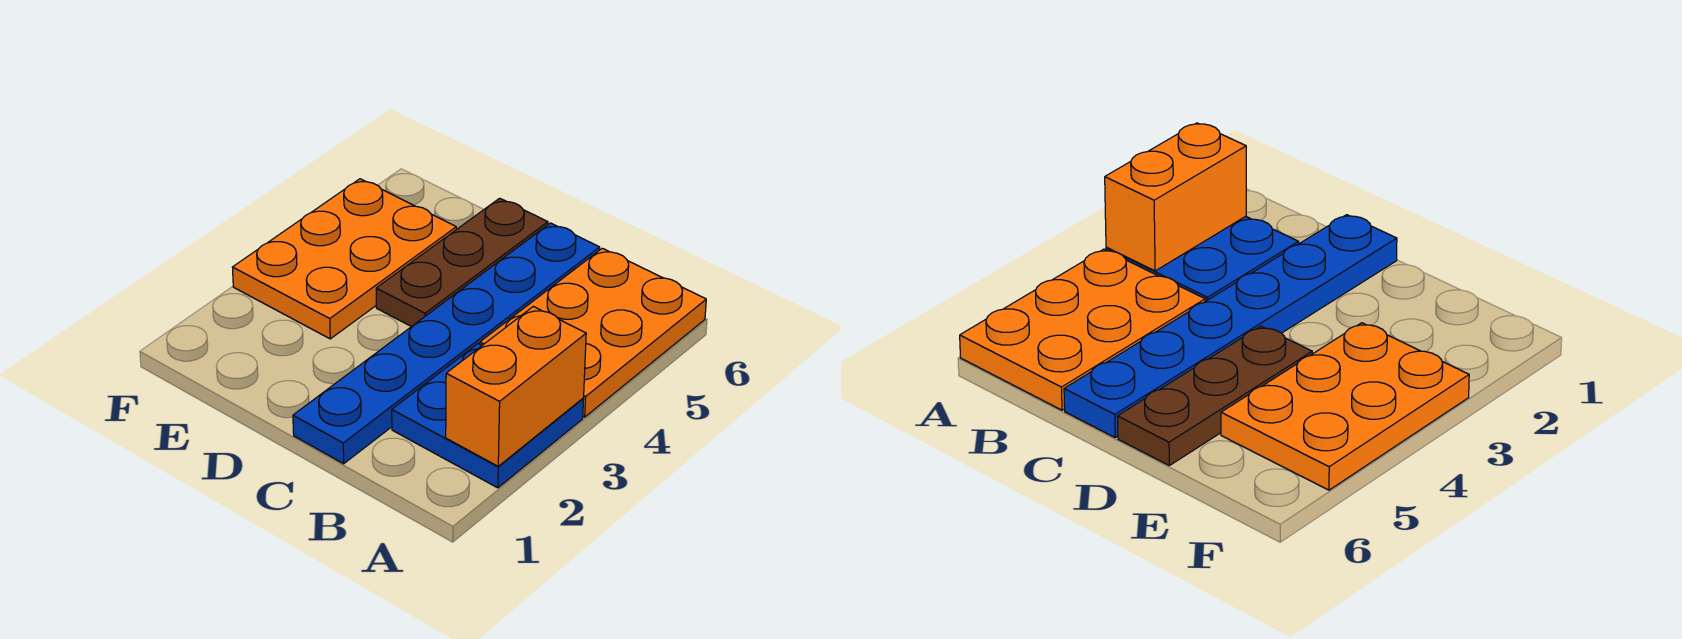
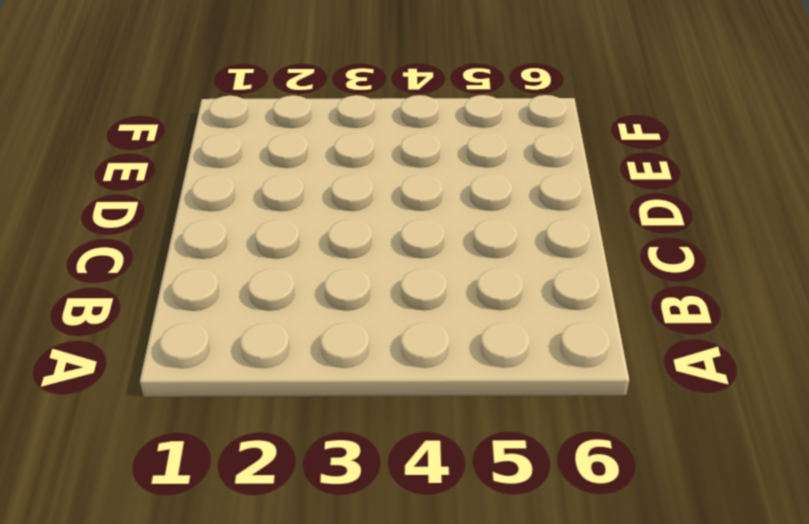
none -> blue plate A2:B3 level 1
none -> orange plate A4:B6 level 1

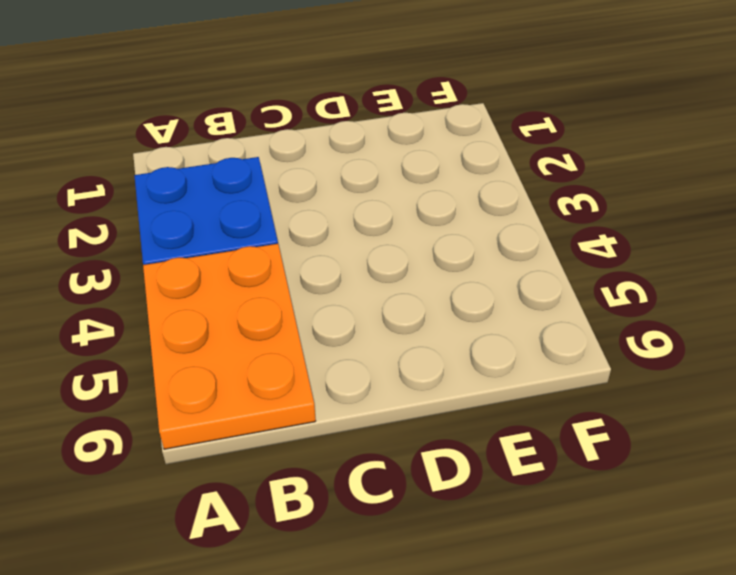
none -> blue plate C1:C6 level 1
none -> brown plate D4:D6 level 1

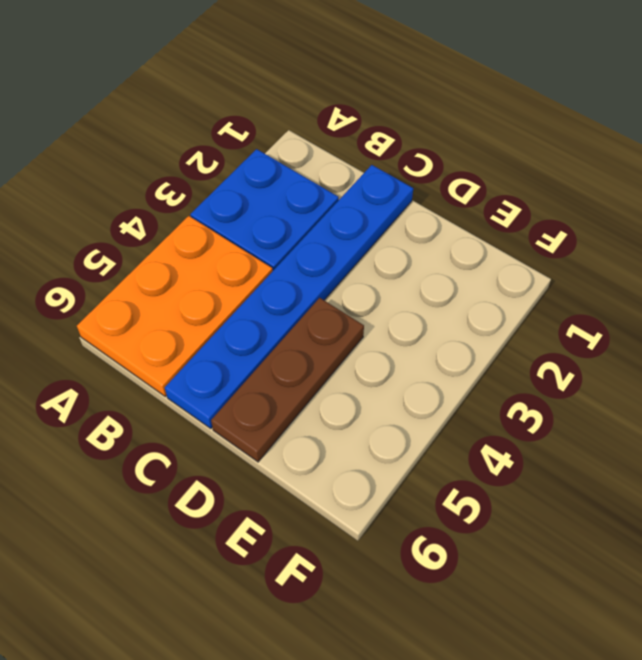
none -> orange plate E3:F5 level 1
none -> orange brick A2:A3 level 2

